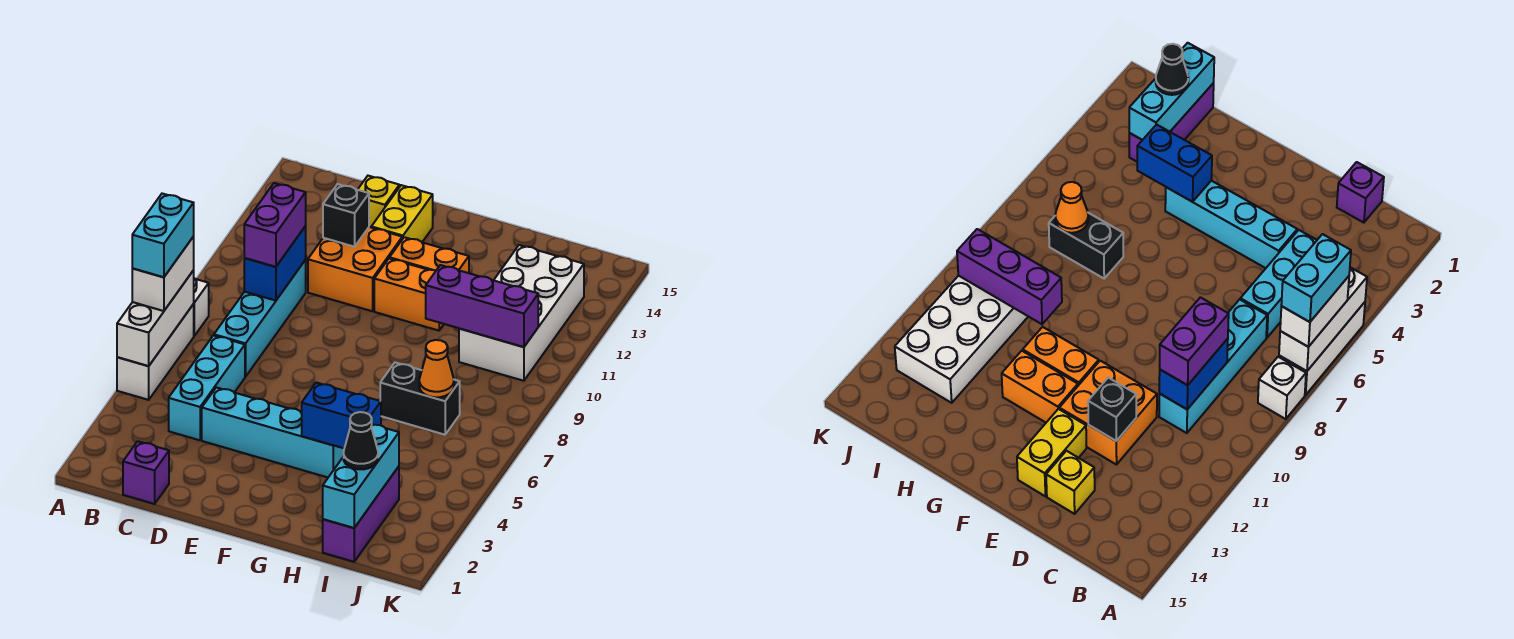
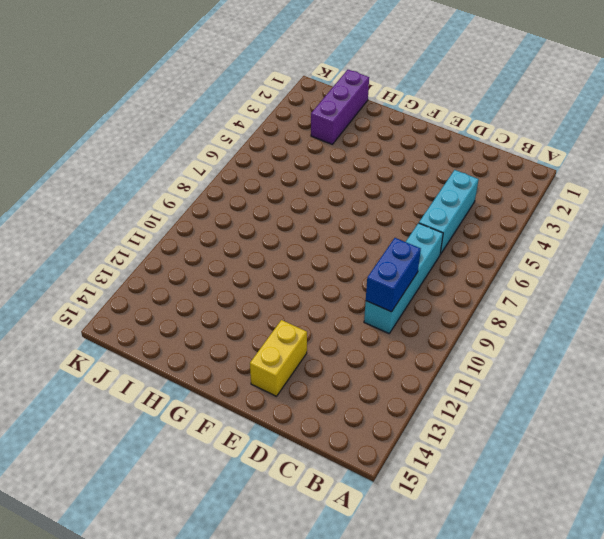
none -> white brick A5:A7 level 1
none -> white brick A8 level 1
none -> purple brick C1 level 1

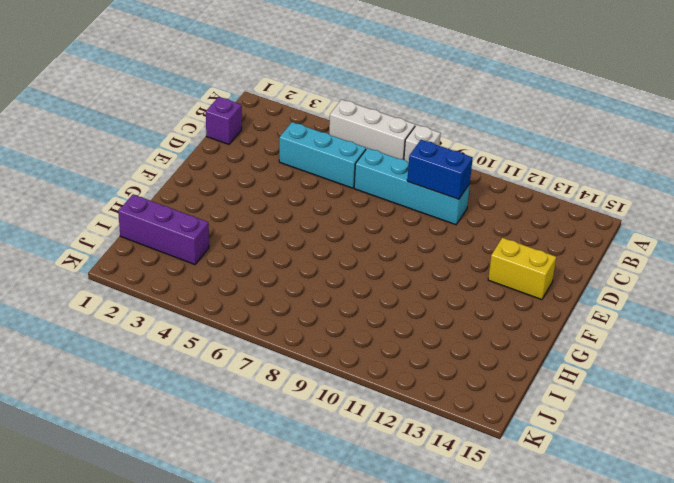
none -> cyan brick D4:G4 level 1
none -> orange brick D11:E12 level 1
none -> yellow brick D14 level 1

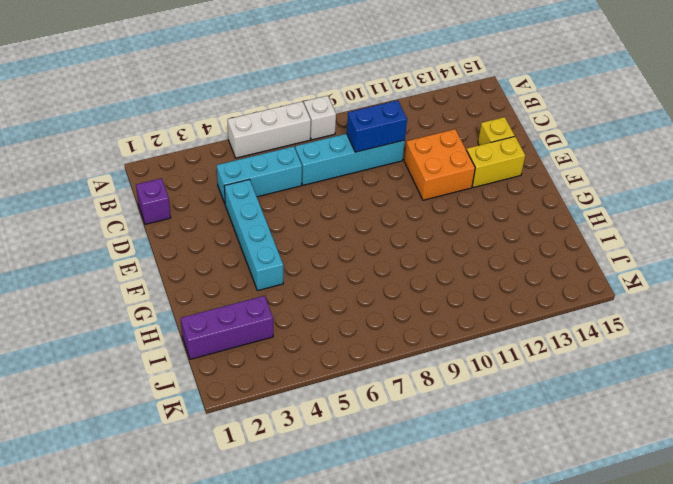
none -> orange brick F11:G11 level 1
none -> orange brick F12:G12 level 1
none -> black brick H7:I7 level 1

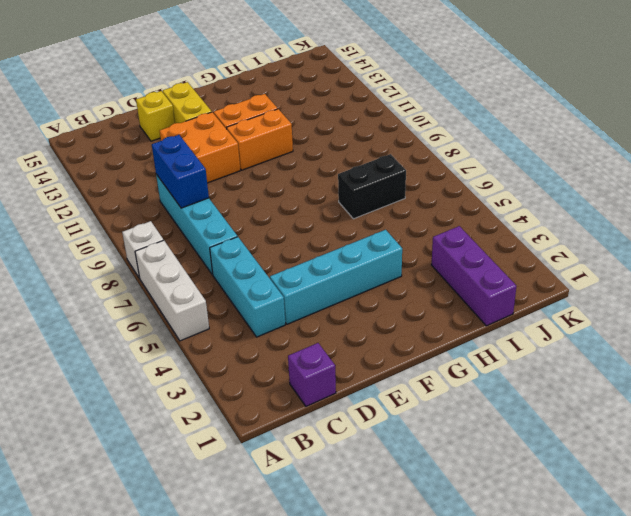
none -> white brick I10:J13 level 1
none -> white brick A5:A7 level 2
none -> black brick D12 level 2

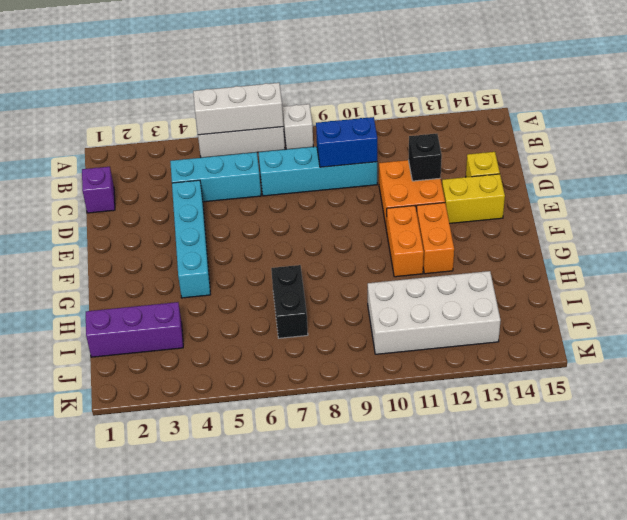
none -> blue brick G4:H4 level 2
none -> purple brick H10:J10 level 2
none -> cyan brick I1:I3 level 2

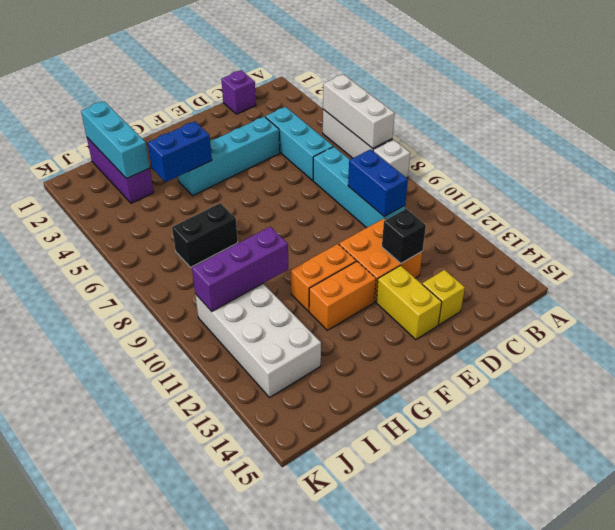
none -> orange cone I7 level 2
none -> white brick A6:A7 level 3
none -> purple brick C9:C10 level 3

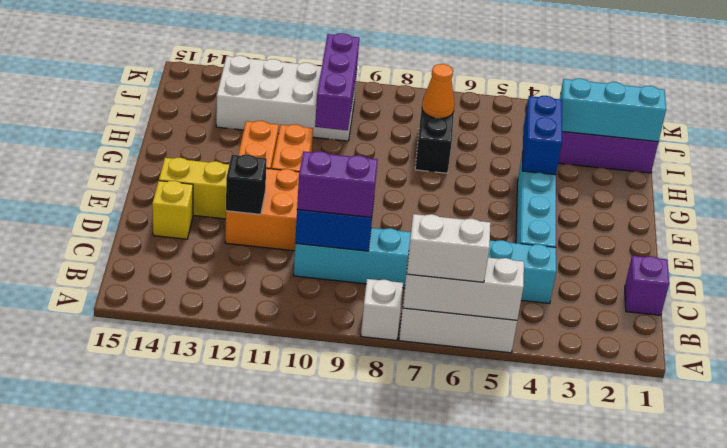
none -> black cone I2 level 3
none -> cyan brick A6:A7 level 4

